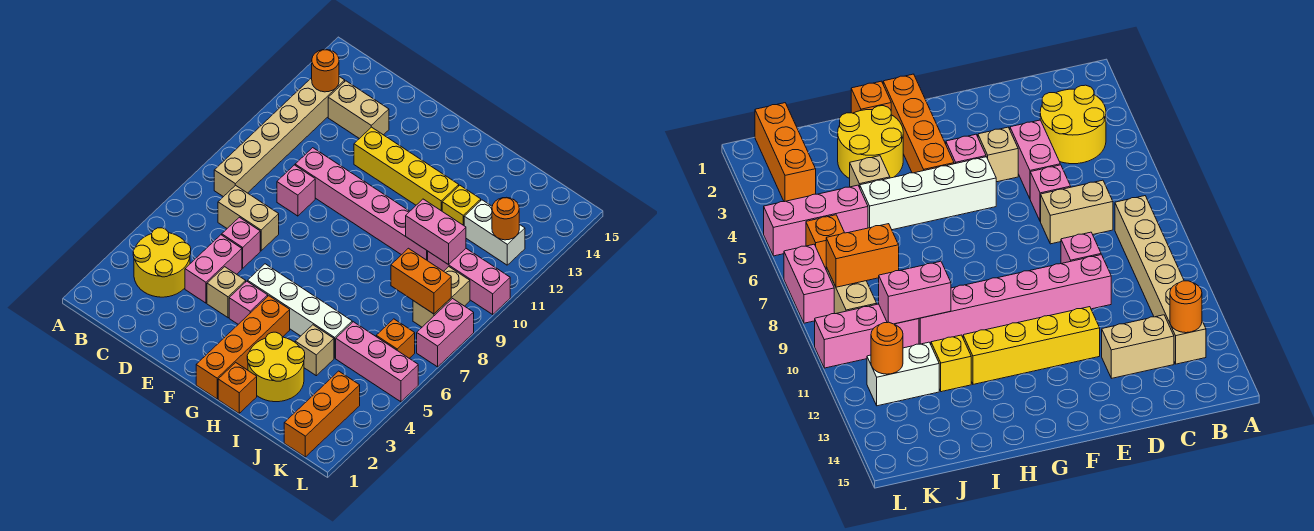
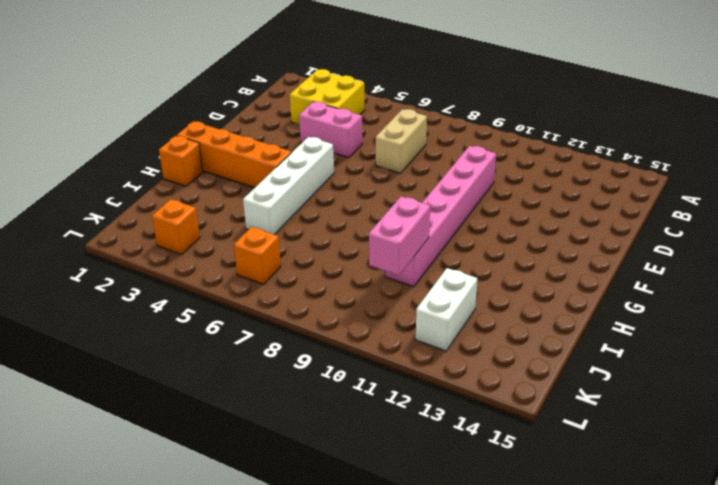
yellow brick B3:C4 level 1 -> yellow round brick B3:C4 level 1
orange brick K3 level 1 -> orange brick K1:K3 level 1
none -> tan brick B8:B13 level 1
none -> tan brick C13:D13 level 1
none -> pink brick D6 level 1

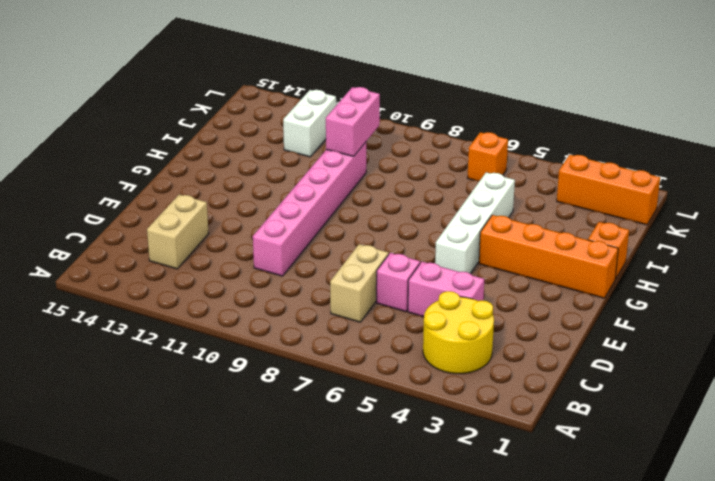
none -> tan brick B8:B13 level 1
none -> pink brick D9 level 1
none -> tan brick E4 level 1

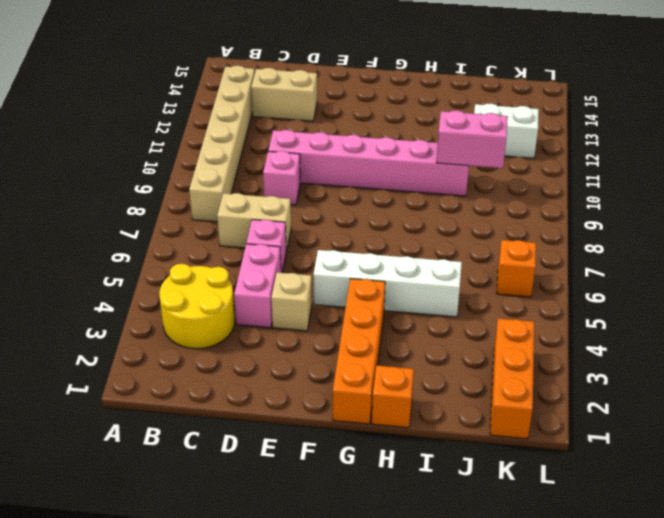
none -> yellow brick E12:H12 level 1
none -> pink brick F4 level 1
none -> yellow round brick H2:I3 level 1

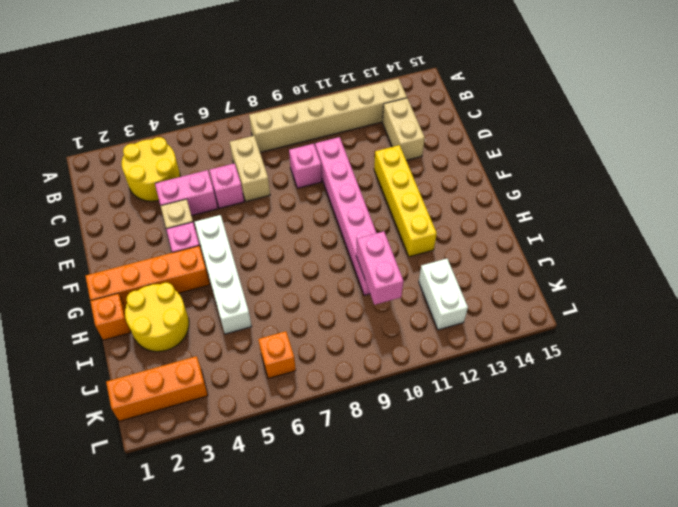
none -> tan brick I4 level 1
none -> yellow brick I12 level 1
none -> pink brick J5:L5 level 1

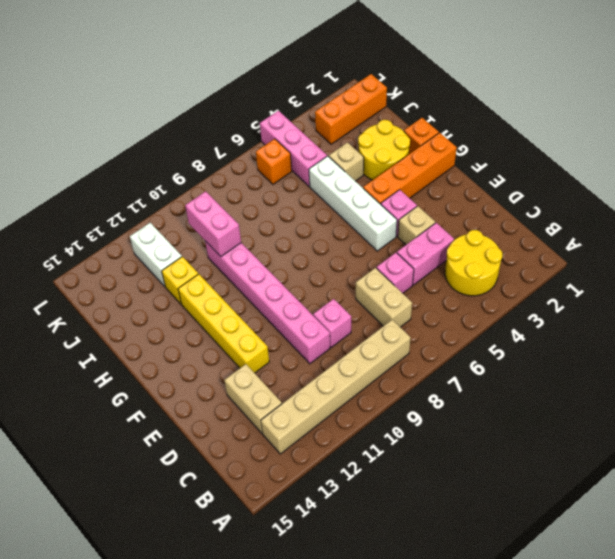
none -> pink brick J10:L10 level 1
none -> tan brick K8:K9 level 1
none -> pink brick L7:L8 level 1

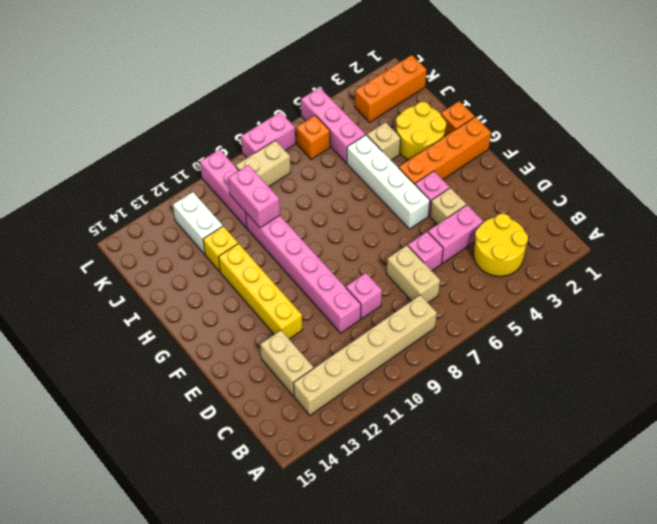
none -> orange round brick B13 level 2
none -> orange brick J8:K8 level 2
none -> orange round brick K12 level 2

